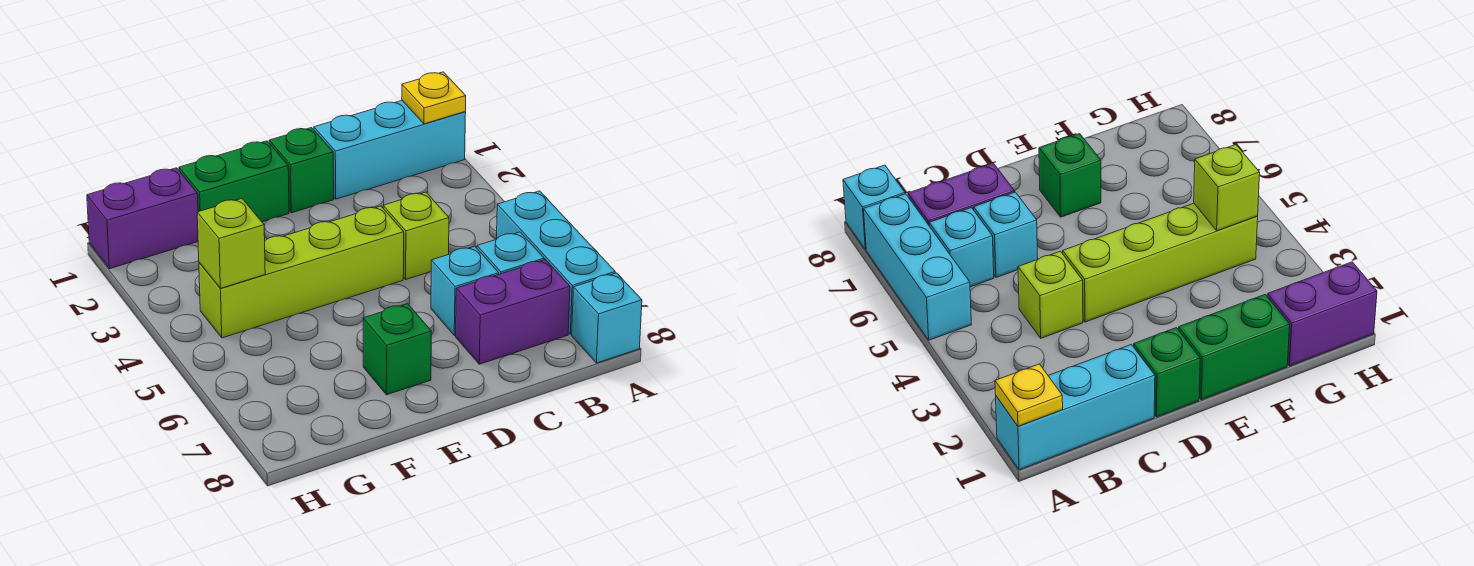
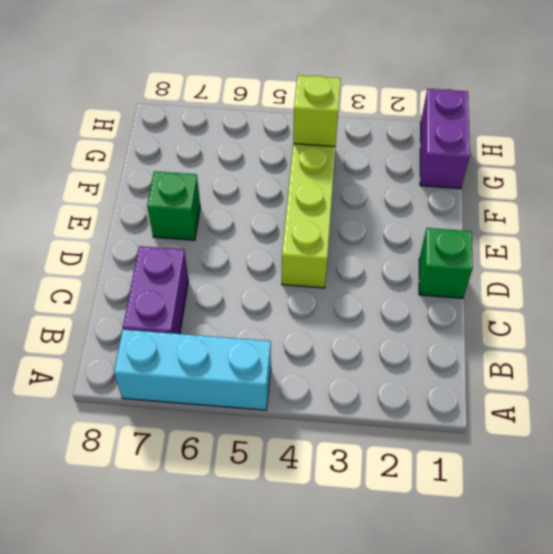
none -> cyan brick A1:C1 level 1
none -> cyan brick A8 level 1
none -> cyan brick B6 level 1

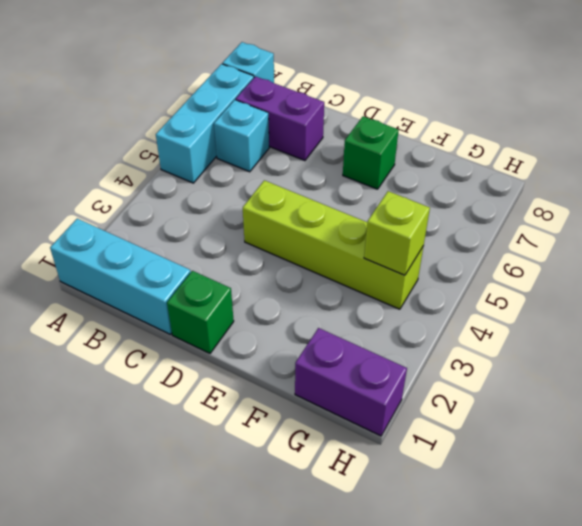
none -> lime brick C4 level 1
none -> cyan brick C6 level 1
none -> green brick E1:F1 level 1

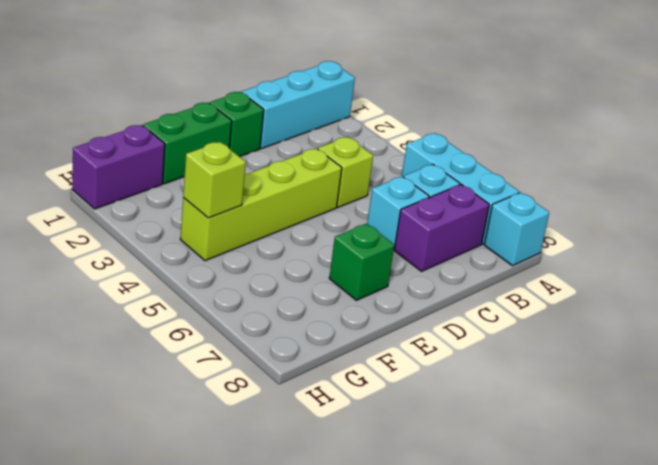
none -> yellow plate A1 level 2

